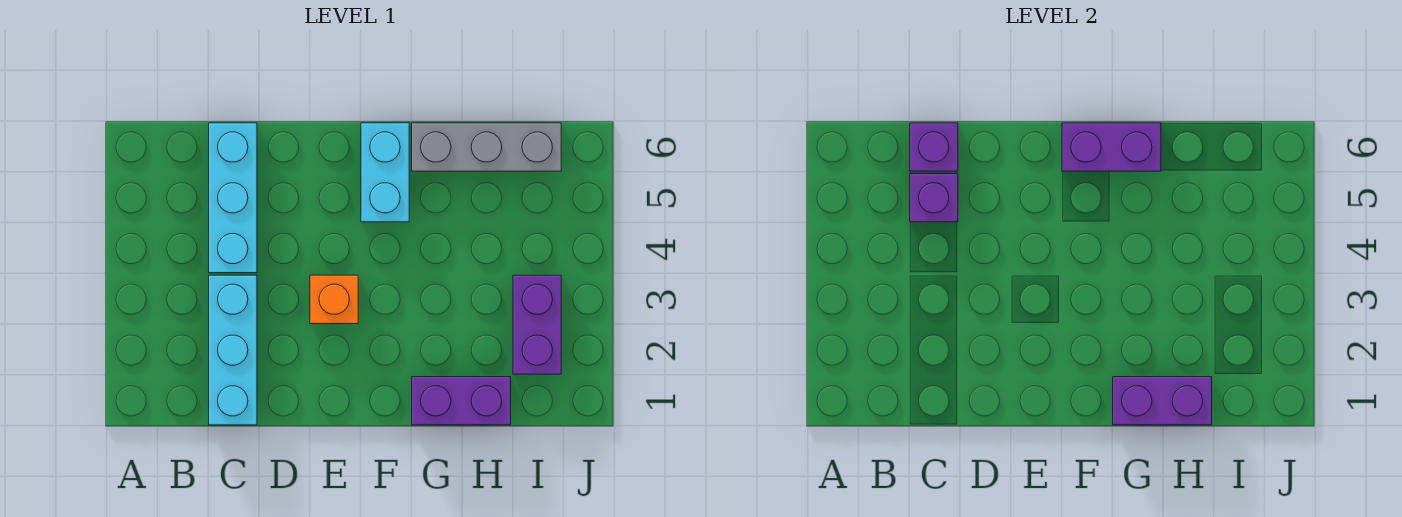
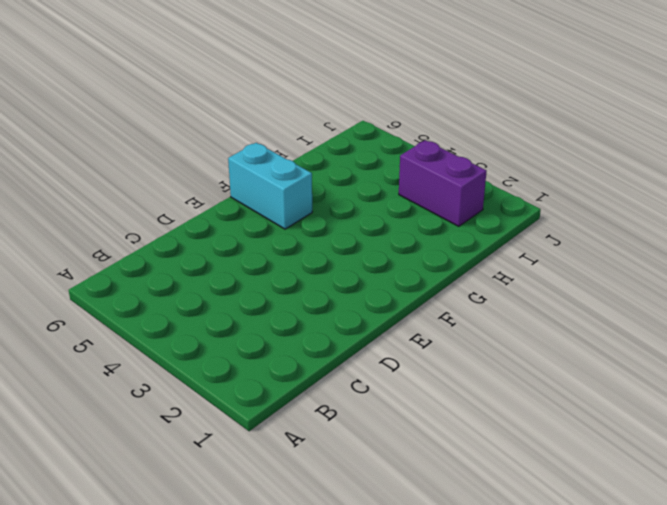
none -> cyan brick C1:C3 level 1
none -> cyan brick C4:C6 level 1

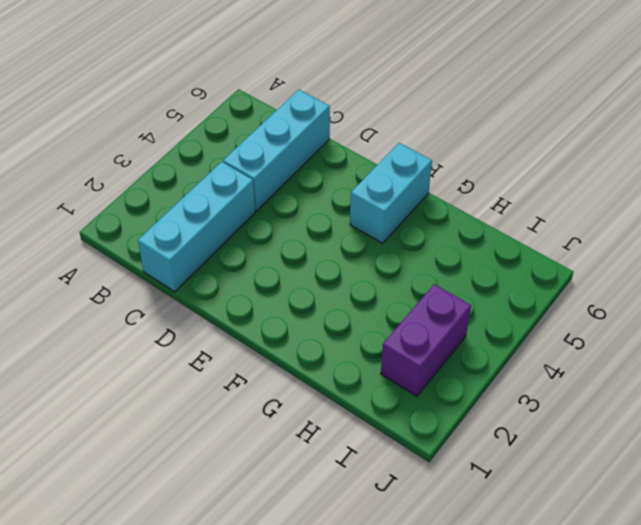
none -> orange brick E3 level 1
none -> purple brick G1:H1 level 1

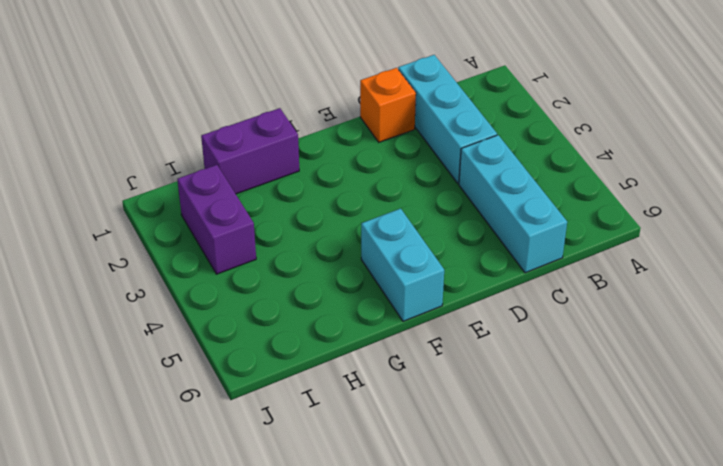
orange brick D1 level 1 -> orange brick E3 level 1
none -> grey brick G6:I6 level 1
none -> purple brick C5 level 2

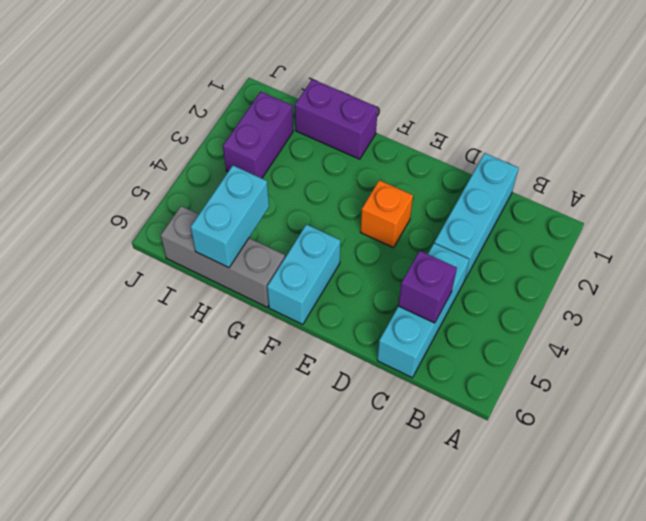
cyan brick H5:H6 level 2 -> none
none -> purple brick C6 level 2
none -> purple brick F6:G6 level 2

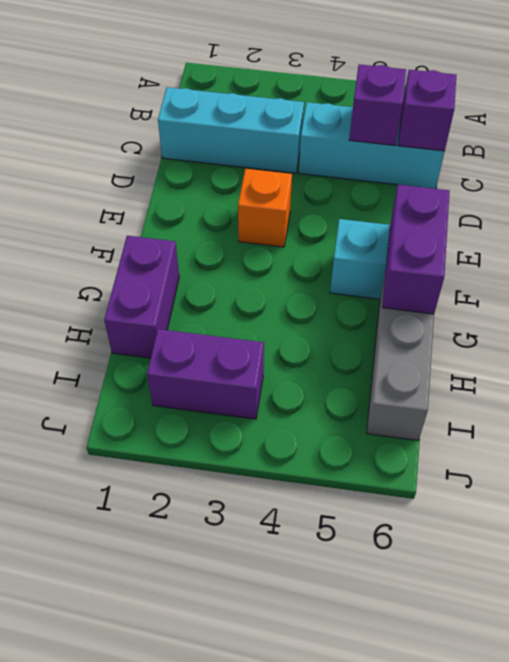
none -> purple brick G1:H1 level 2

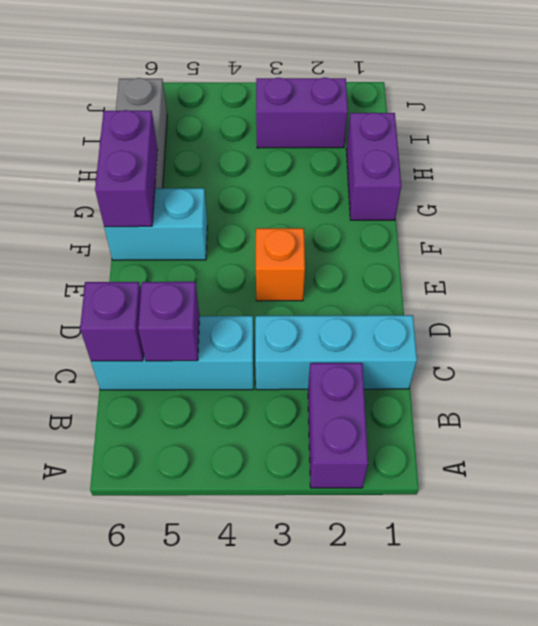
purple brick A2:B2 level 1 -> purple brick G1:H1 level 2

